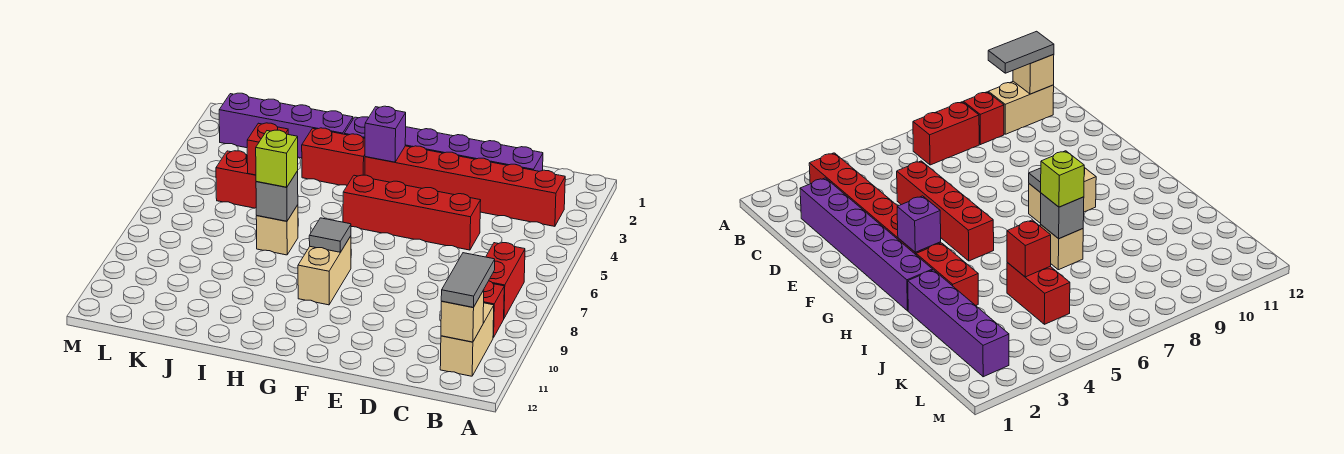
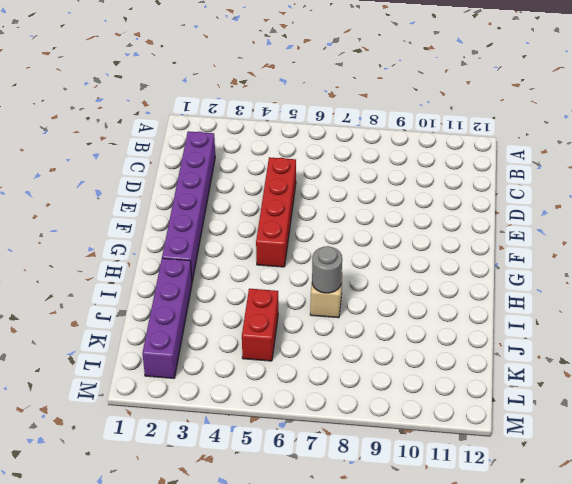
grey round brick I7 level 2 -> grey brick I7 level 2
none -> red brick B3:G3 level 1
none -> red brick B7:B8 level 1
none -> red brick B9 level 1

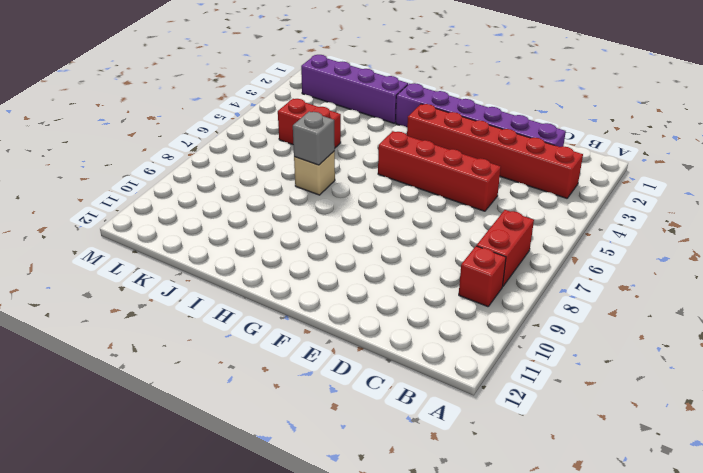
none -> tan brick B10:B11 level 1
none -> tan brick G8:G9 level 1
none -> red brick H3:I3 level 1

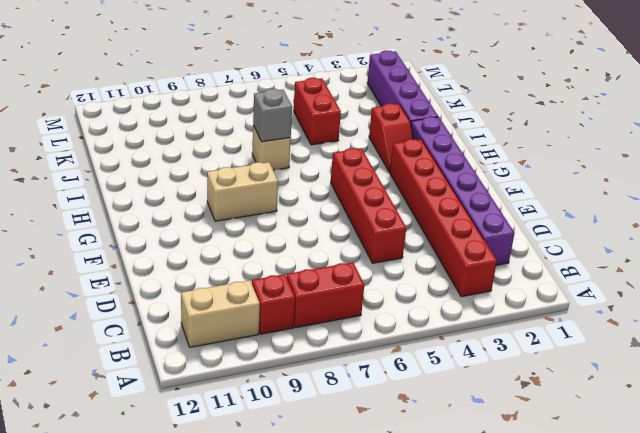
red slope H3:I3 level 1 top I -> red brick H3:I3 level 1
none -> tan brick B11 level 2
none -> purple brick G3 level 2
none -> grey tile G8 level 2

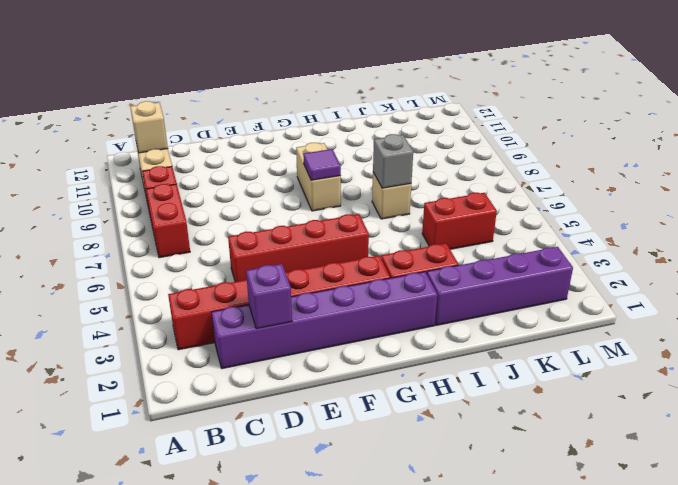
purple brick D2 level 2 -> purple brick G3 level 2
purple tile G8 level 2 -> grey tile G8 level 2
none -> red brick J5 level 2
none -> grey tile B10:B11 level 3
none -> lime brick I7 level 3

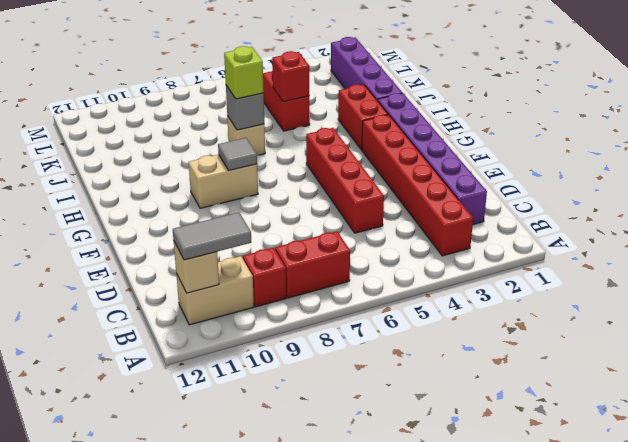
none -> purple brick G3 level 2

